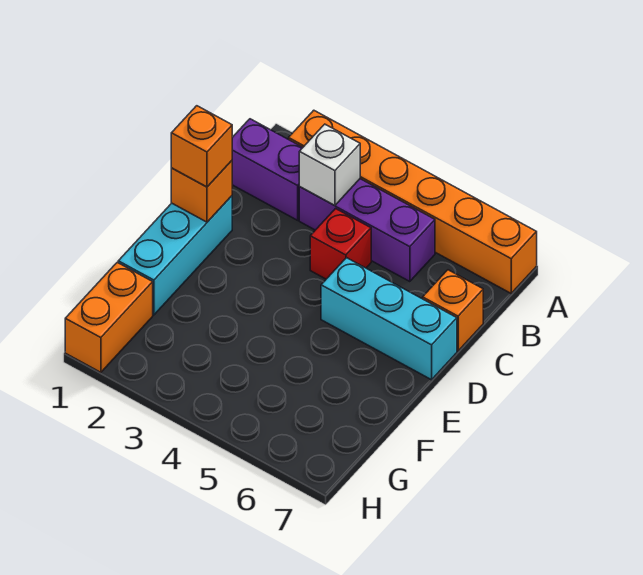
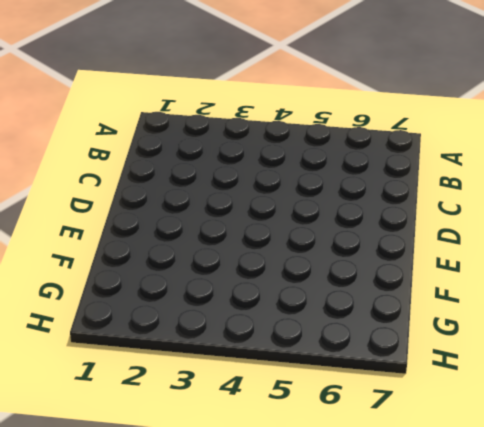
none -> orange brick A2:A7 level 1
none -> purple brick B1:B2 level 1

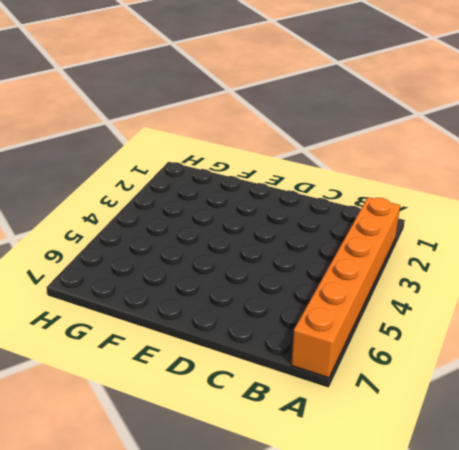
none -> purple brick B1:B2 level 1
none -> purple brick B3:B5 level 1

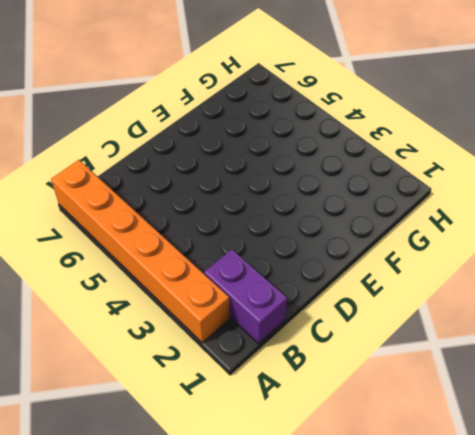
none -> purple brick B3:B5 level 1
none -> red brick C4 level 1

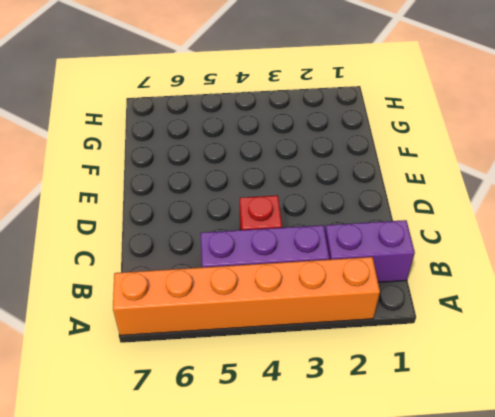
none -> orange brick C7 level 1
none -> cyan brick D1:F1 level 1

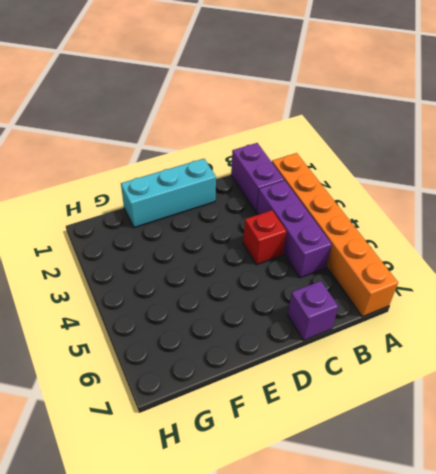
purple brick C7 level 1 -> orange brick C7 level 1
none -> cyan brick D5:D7 level 1
none -> orange brick G1:H1 level 1

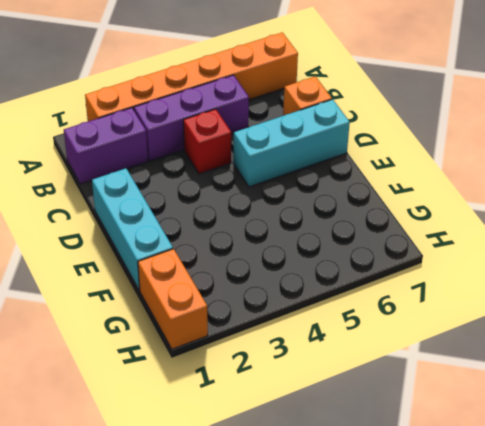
none -> white brick B3 level 2
none -> orange brick D1 level 2

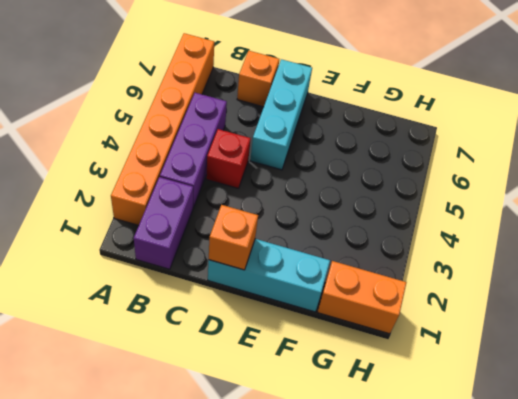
none -> white brick B3 level 2
none -> orange brick D1 level 3

